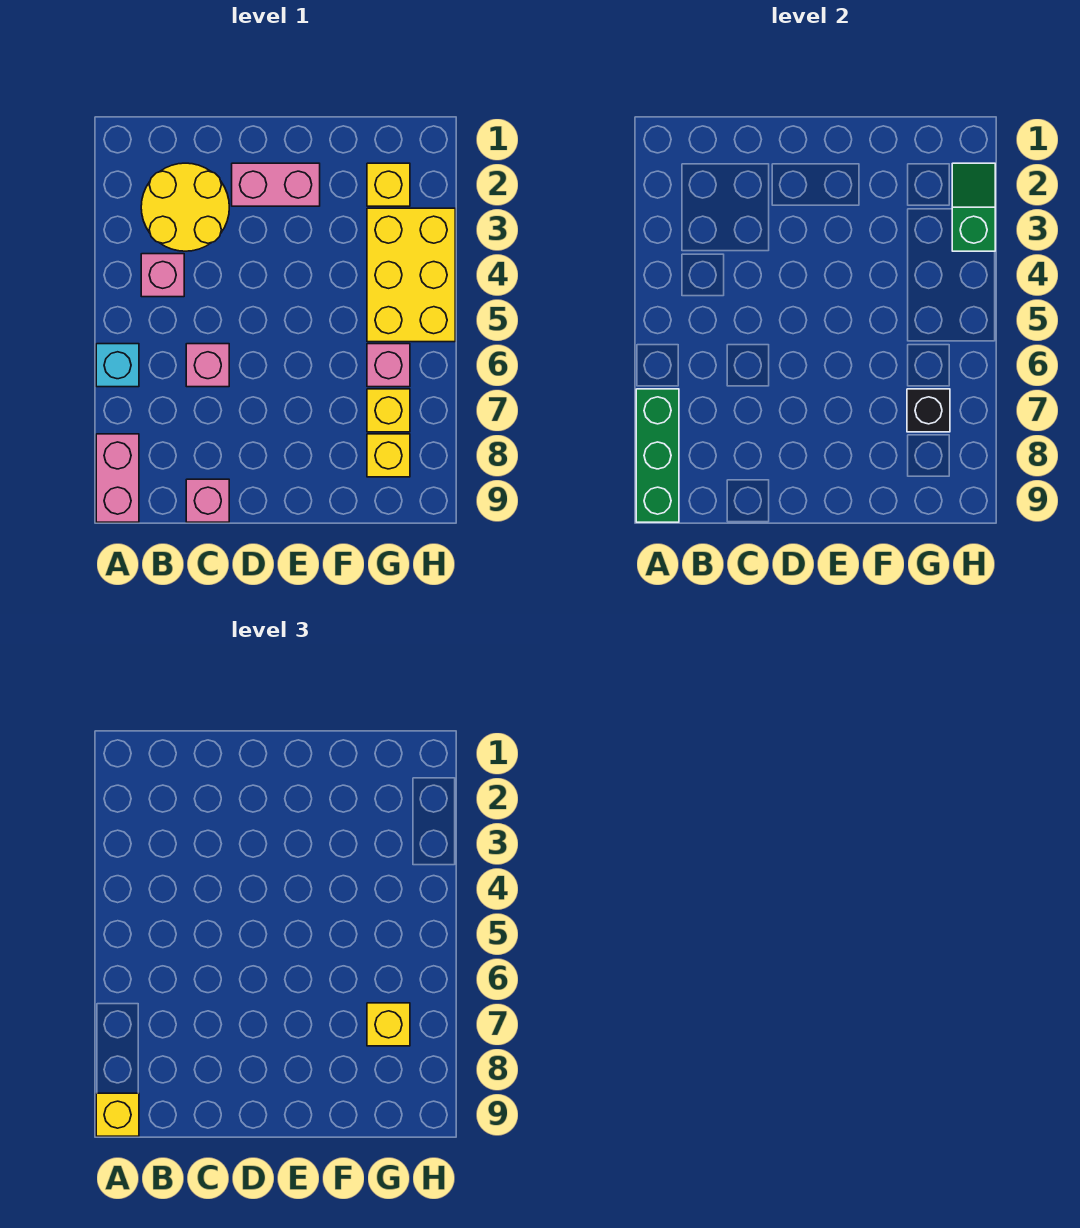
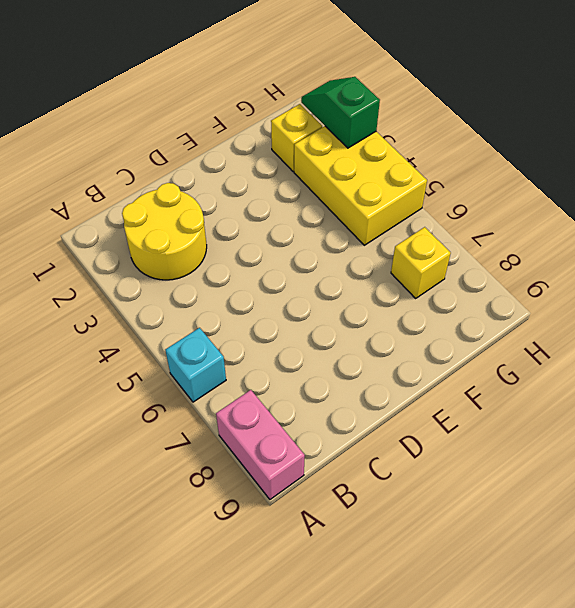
none -> pink brick B4 level 1
none -> pink brick C6 level 1
none -> pink brick C9 level 1

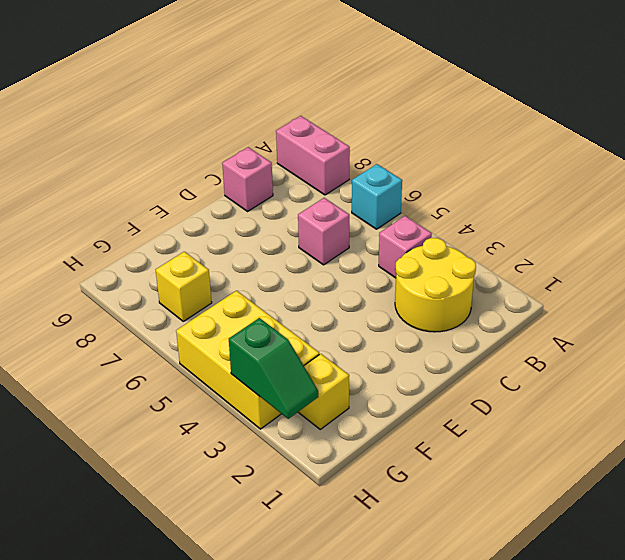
none -> pink brick D2:E2 level 1
none -> pink brick G6 level 1
none -> yellow brick G8 level 1

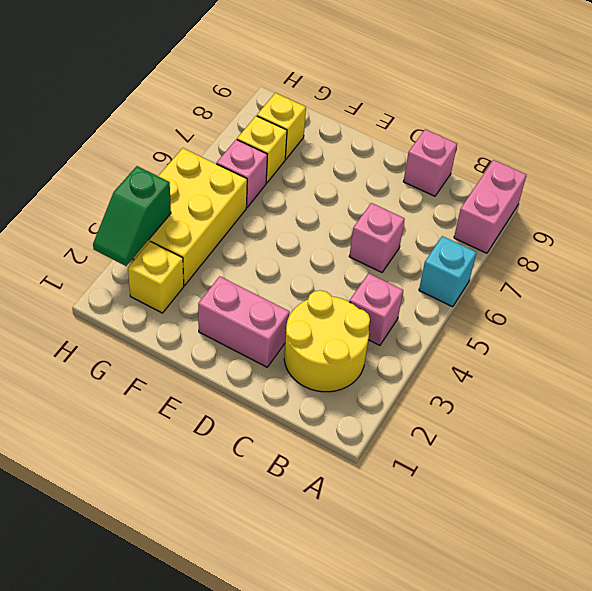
none -> green brick A7:A9 level 2
none -> black brick G7 level 2
none -> yellow brick A9 level 3

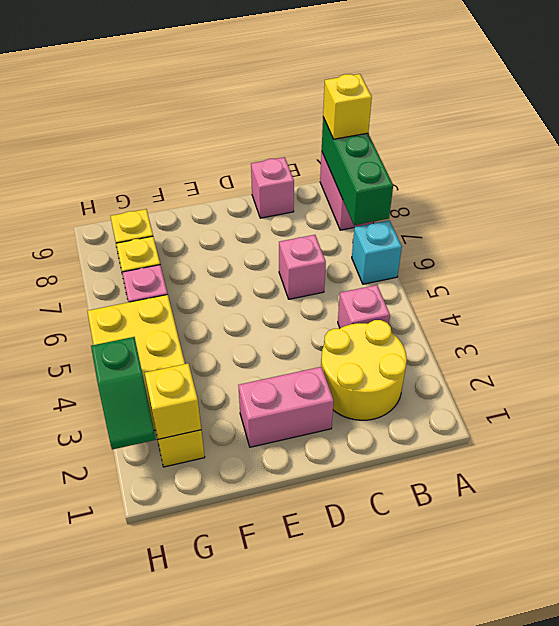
yellow brick G2 level 2 -> yellow brick G7 level 3
none -> black brick G7 level 2

